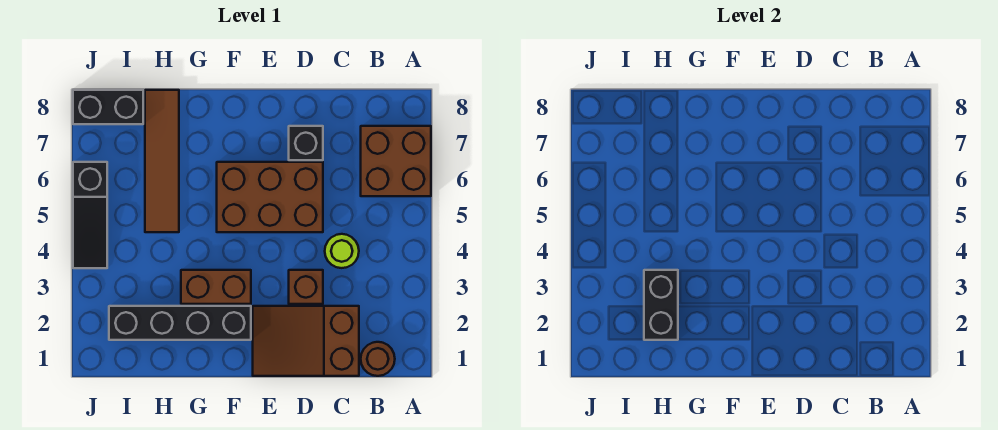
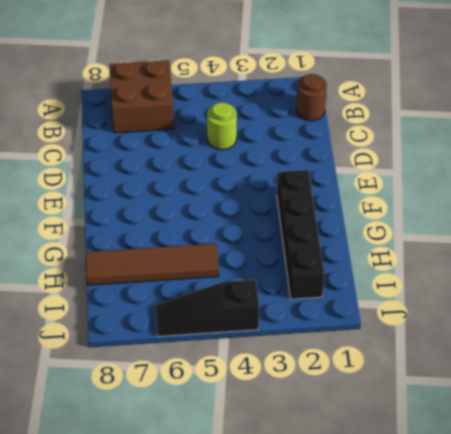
black slope J4:J6 level 1 top 4 -> black slope J4:J6 level 1 top 6
none -> brown slope C1:E2 level 1 top C
none -> brown brick D3 level 1
none -> brown brick D5:F6 level 1

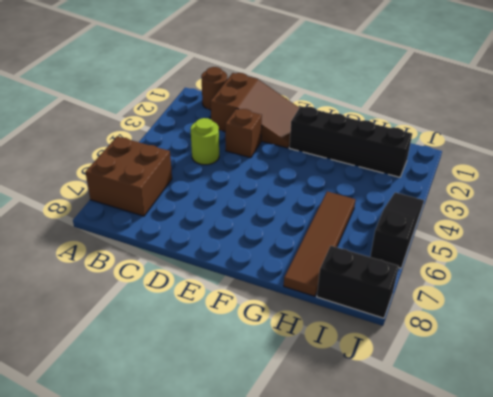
none -> brown brick D5:F6 level 1
none -> black brick D7 level 1
none -> brown brick F3:G3 level 1

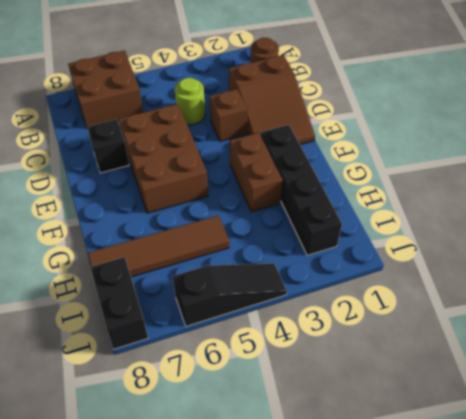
none -> black brick H2:H3 level 2

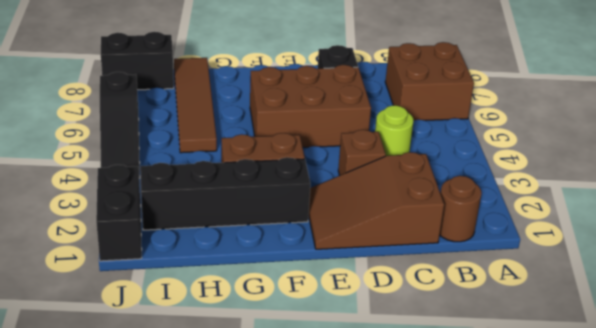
black brick J1:J2 level 1 -> black brick H2:H3 level 2

